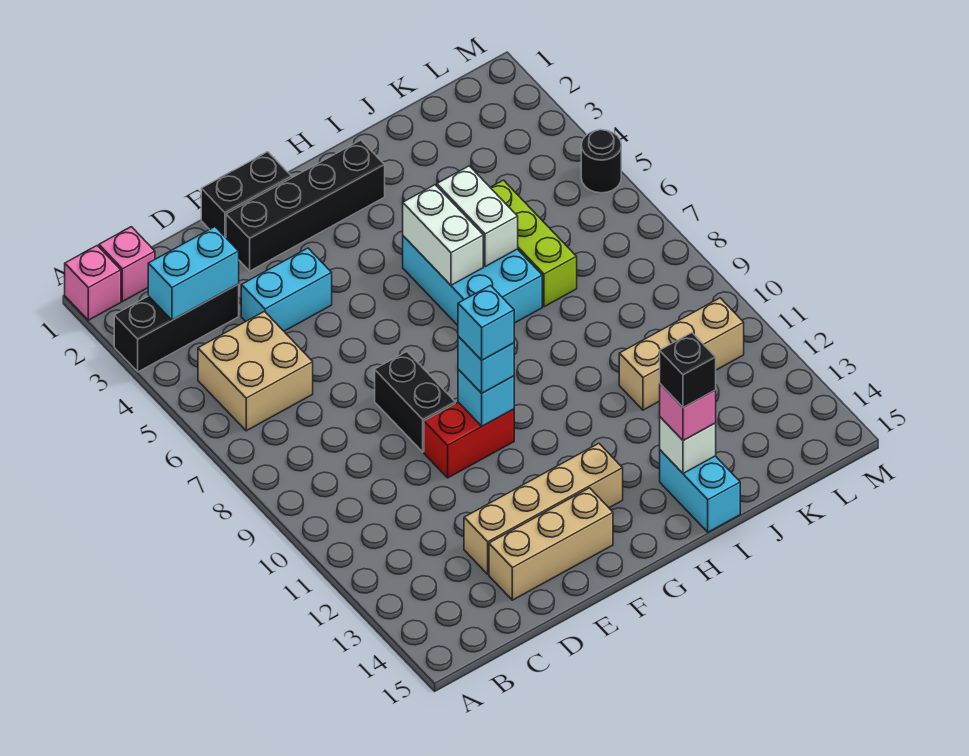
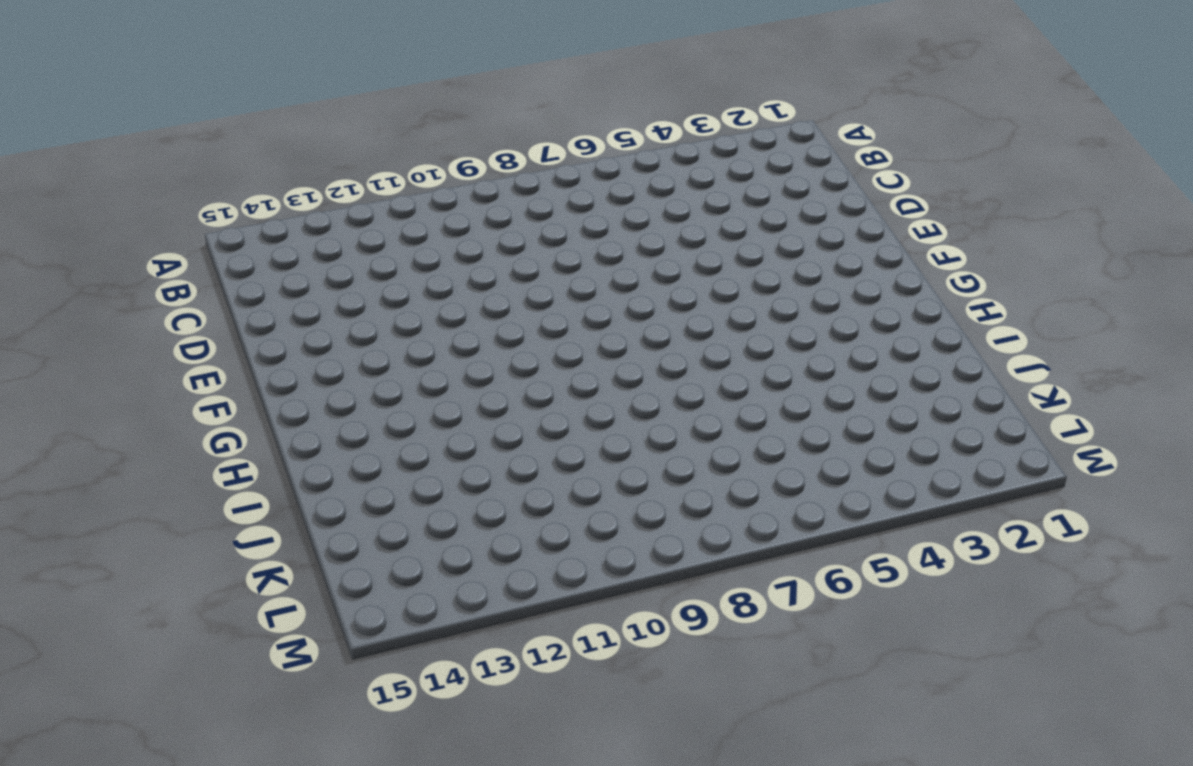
none -> pink brick A1 level 1
none -> black brick A3:C3 level 1
none -> pink brick B1 level 1

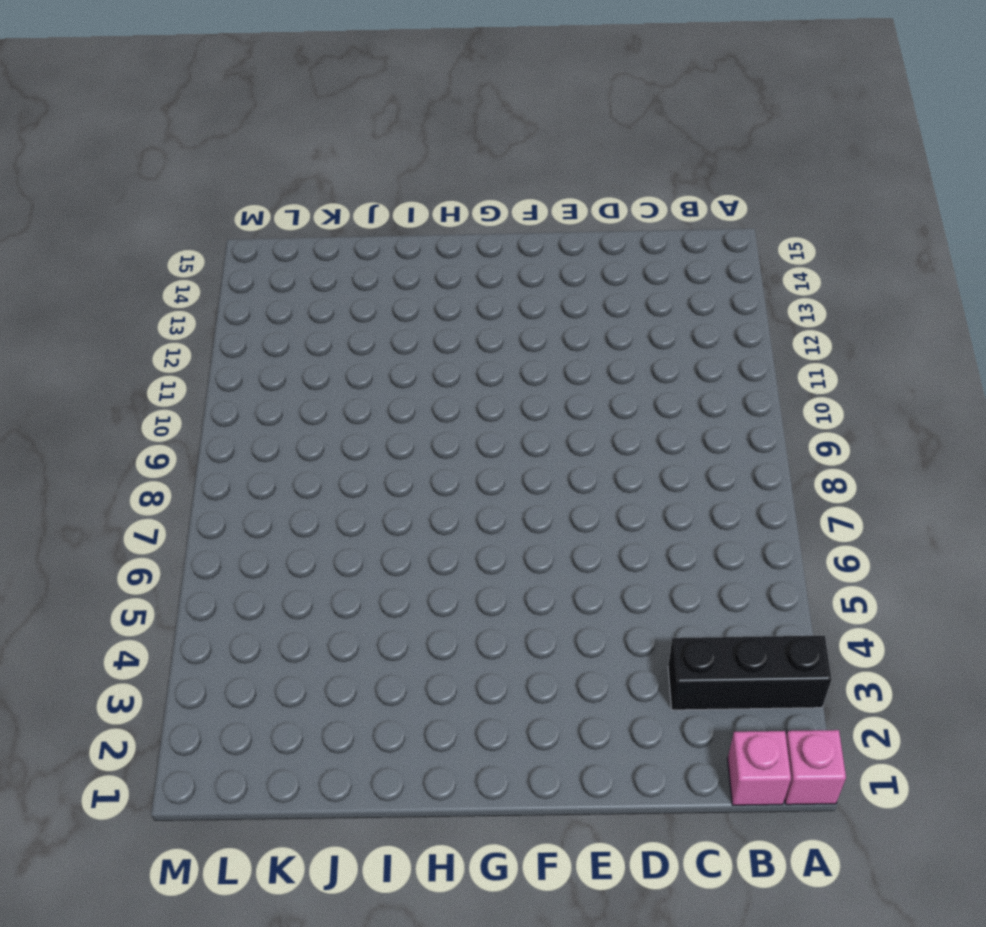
none -> tan brick B5:C6 level 1
none -> cyan brick D4:E4 level 1
none -> tan brick D13:G13 level 1

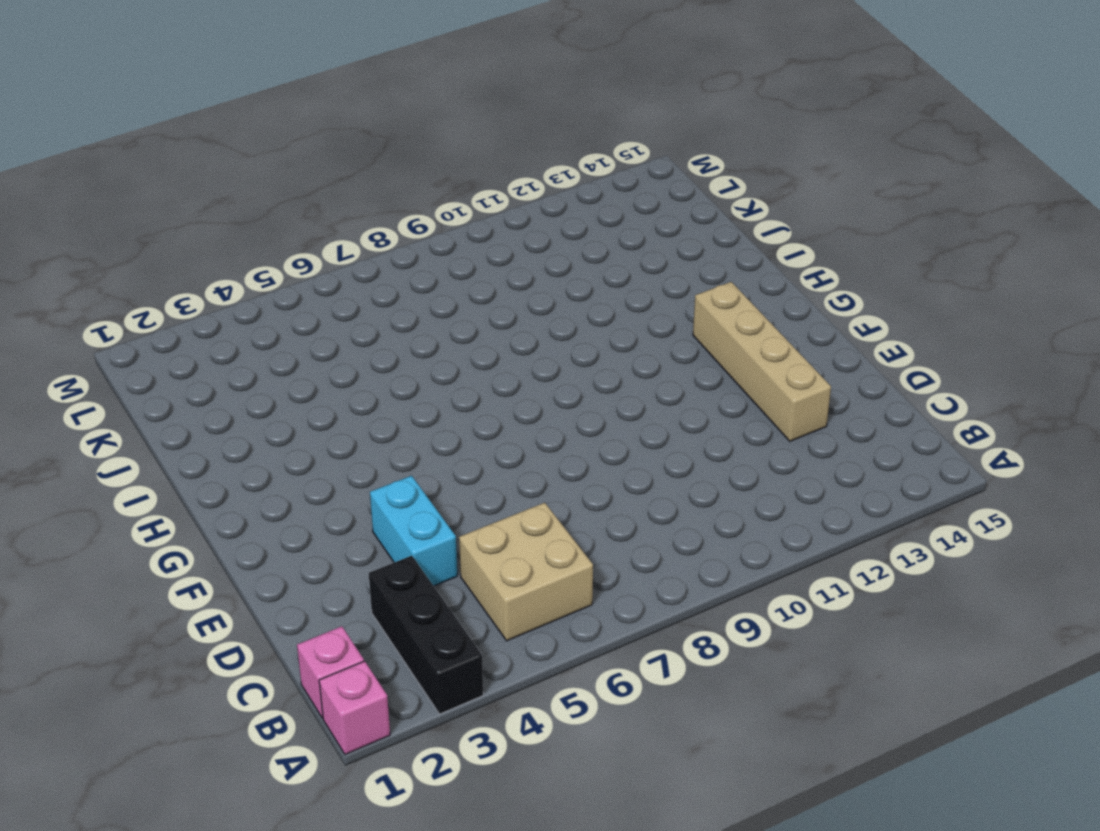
none -> tan brick D14:F14 level 1
none -> black brick E1:F1 level 1
none -> black brick E2:H2 level 1

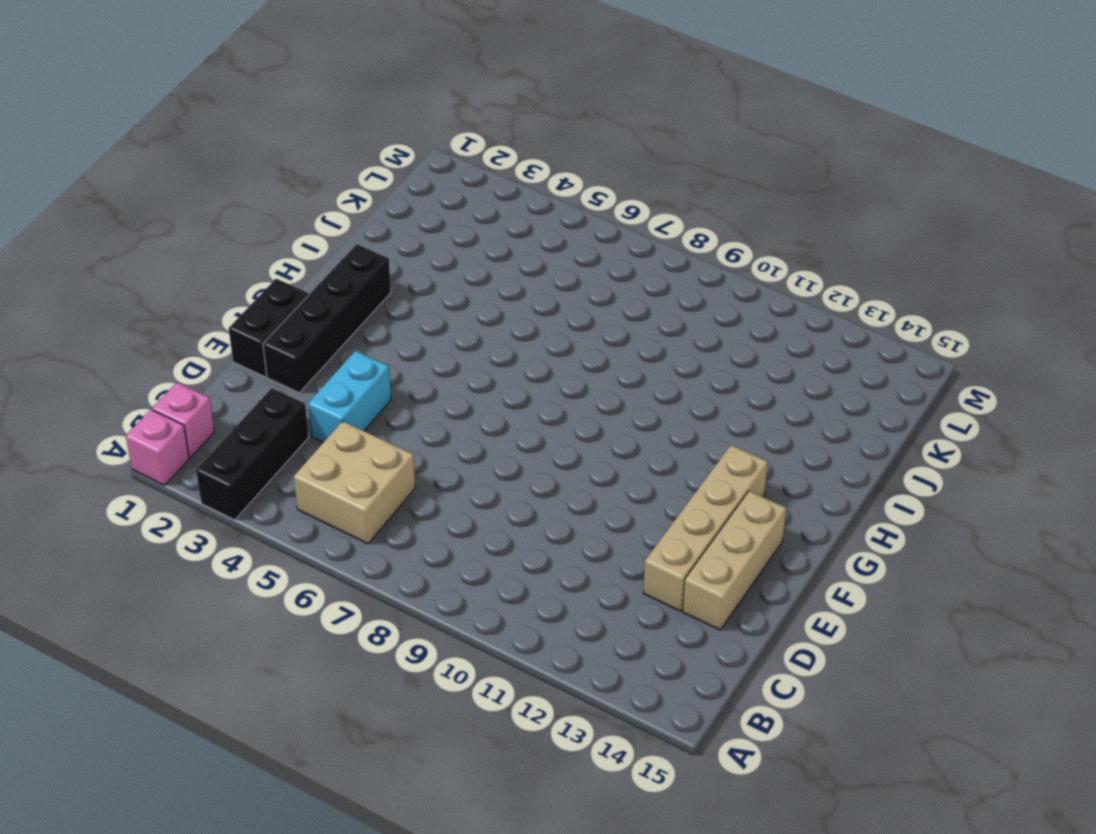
none -> black brick E8:E9 level 1
none -> red brick E10:F10 level 1
none -> cyan brick H5:I7 level 1

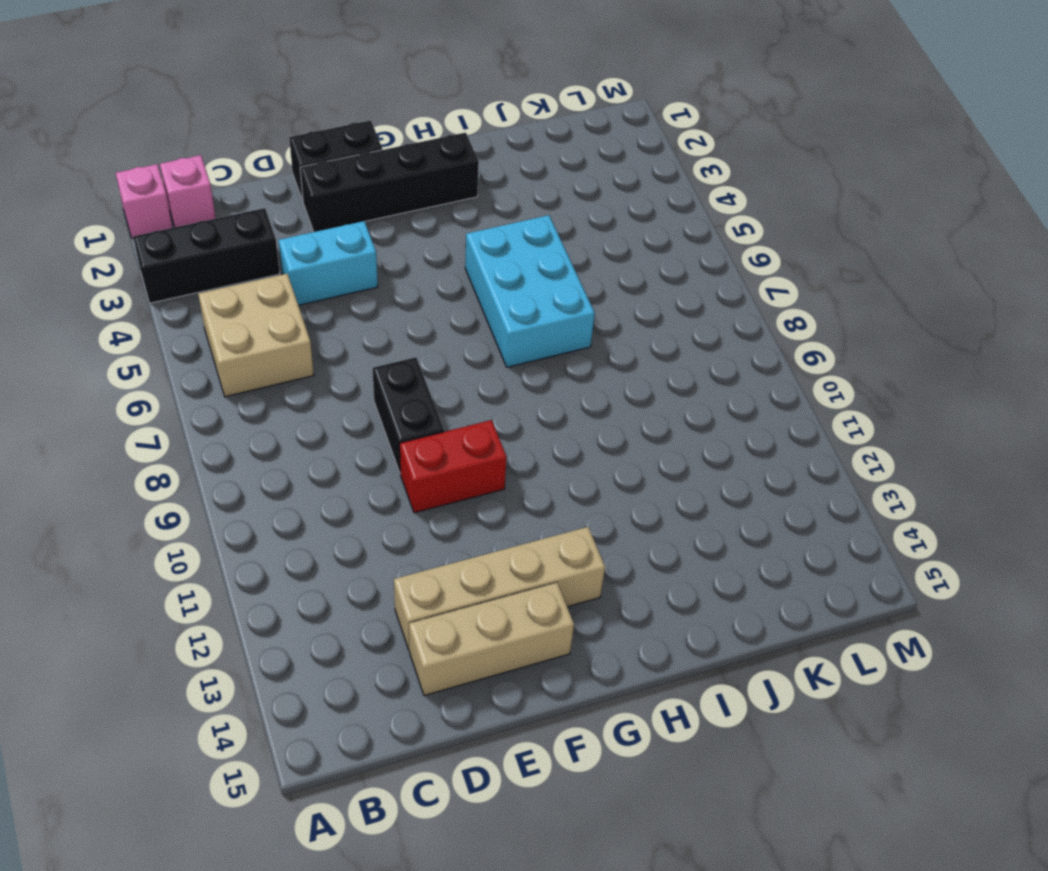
none -> cyan brick I14:I15 level 1
none -> lime brick J5:J7 level 1
none -> tan brick J11:L11 level 1

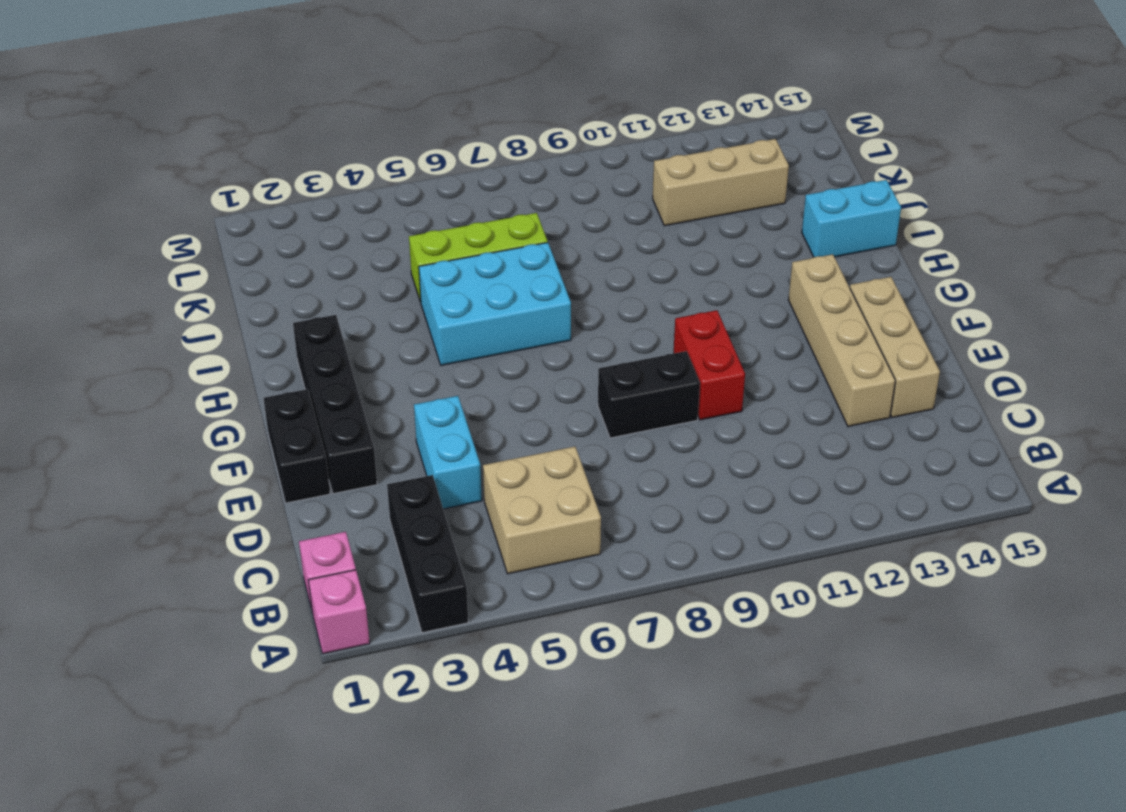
tan brick K11:K13 level 1 -> tan brick J11:L11 level 1
none -> black round brick M5 level 1
none -> cyan brick B3:C3 level 2
none -> cyan brick F10 level 2

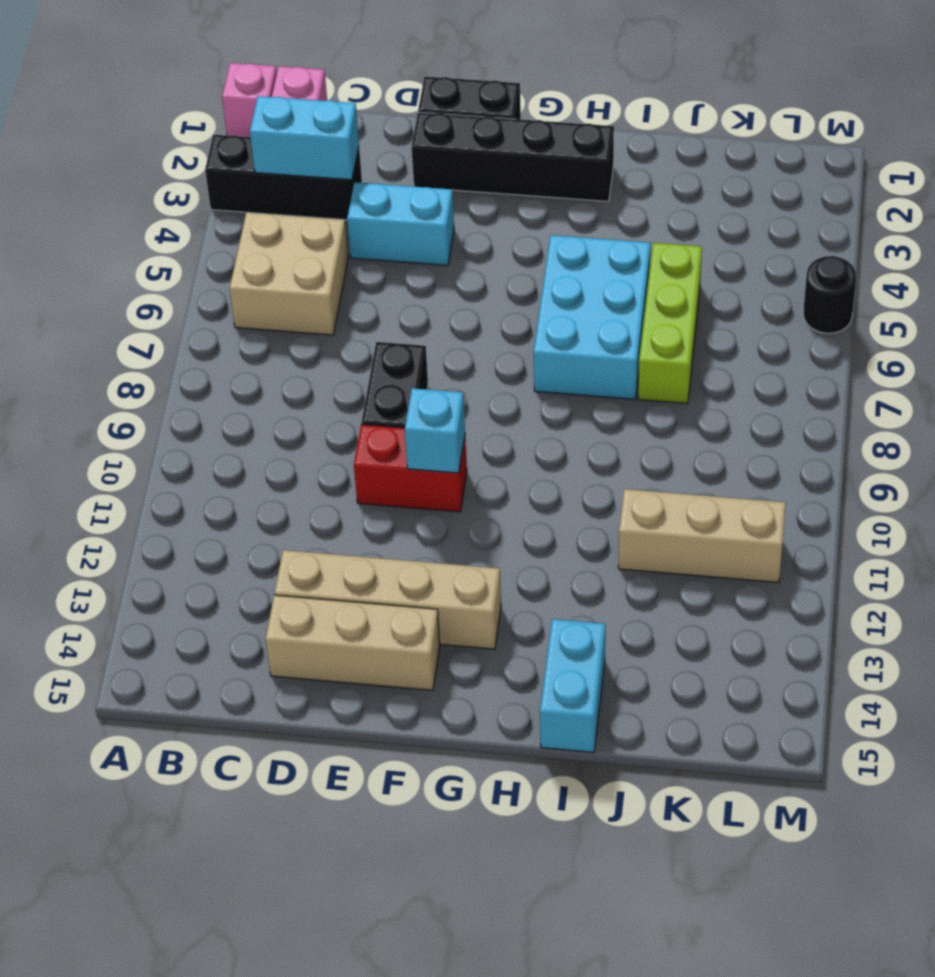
none -> white brick H5:H6 level 2
none -> white brick I5:I6 level 2
none -> white brick I14 level 2

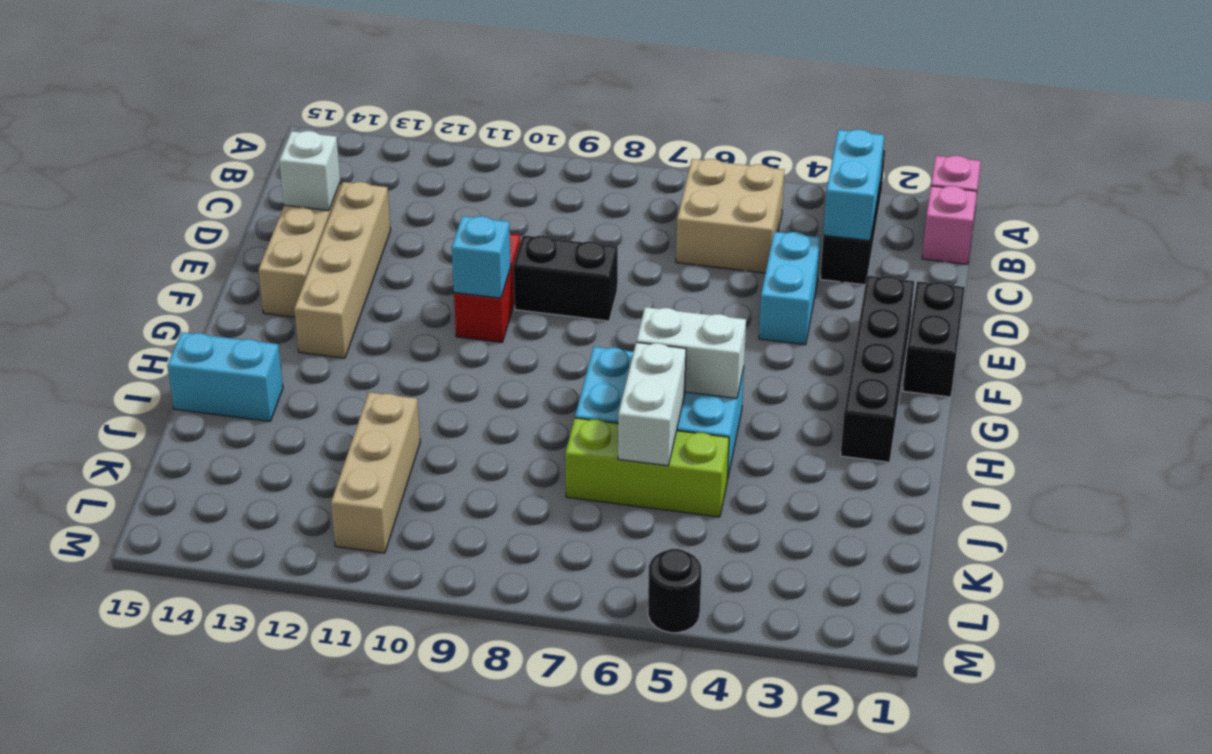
white brick D14 level 2 -> white brick I14 level 2
white brick I6:J6 level 2 -> white brick I5:I6 level 2
none -> cyan brick F10 level 3
none -> pink brick I14 level 3
none -> cyan brick F10 level 4

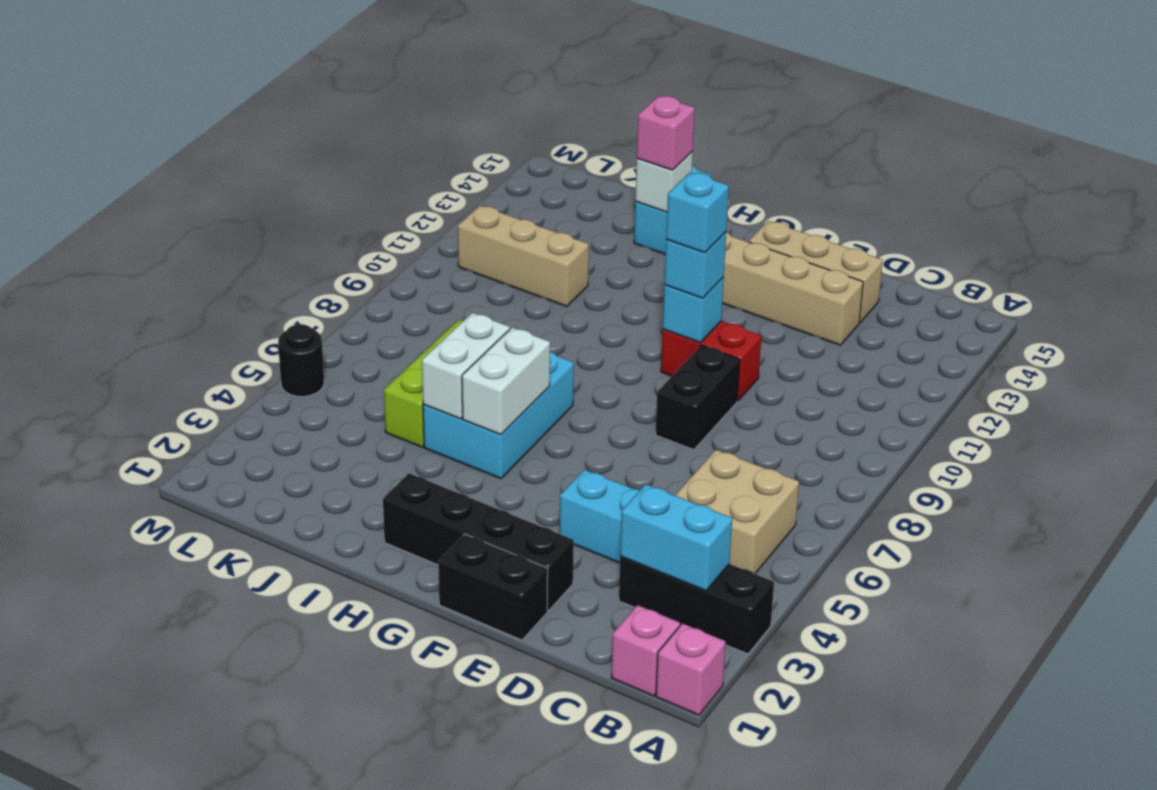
none -> black brick I14 level 4

